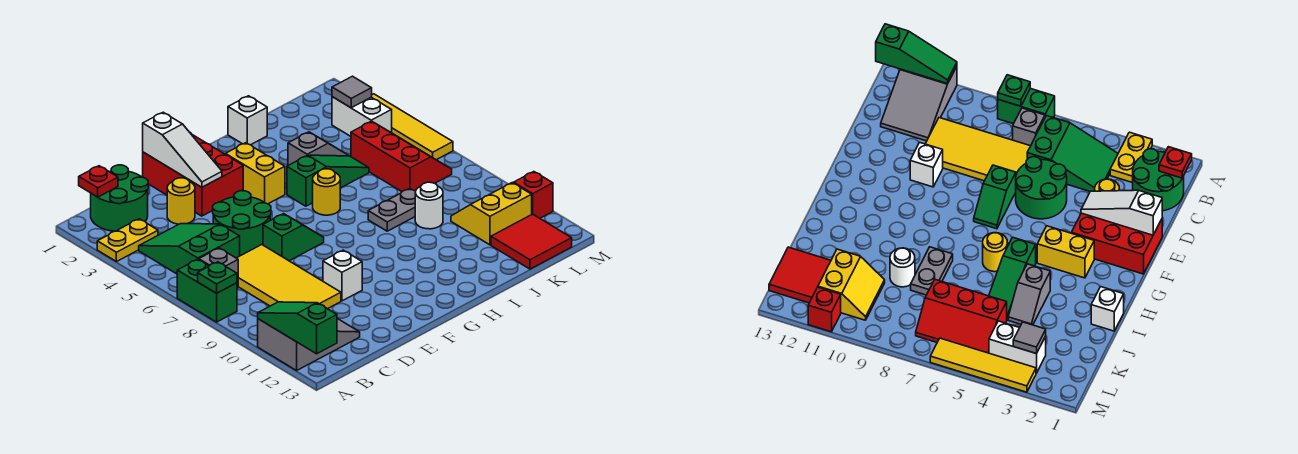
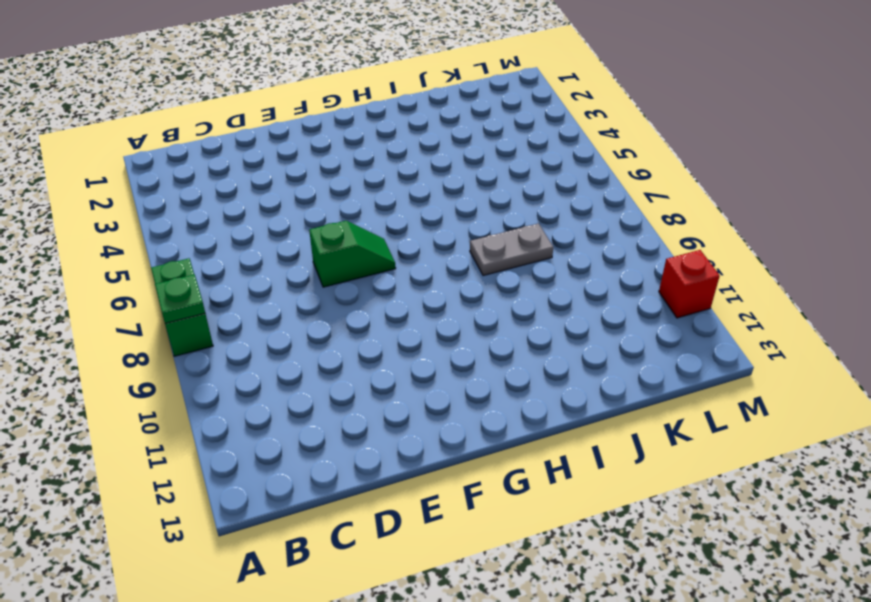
none -> yellow plate A3:B3 level 1
none -> grey slope A11:C12 level 1 top A
none -> green round brick B1:C2 level 1
none -> green slope B4:C6 level 1 top 6

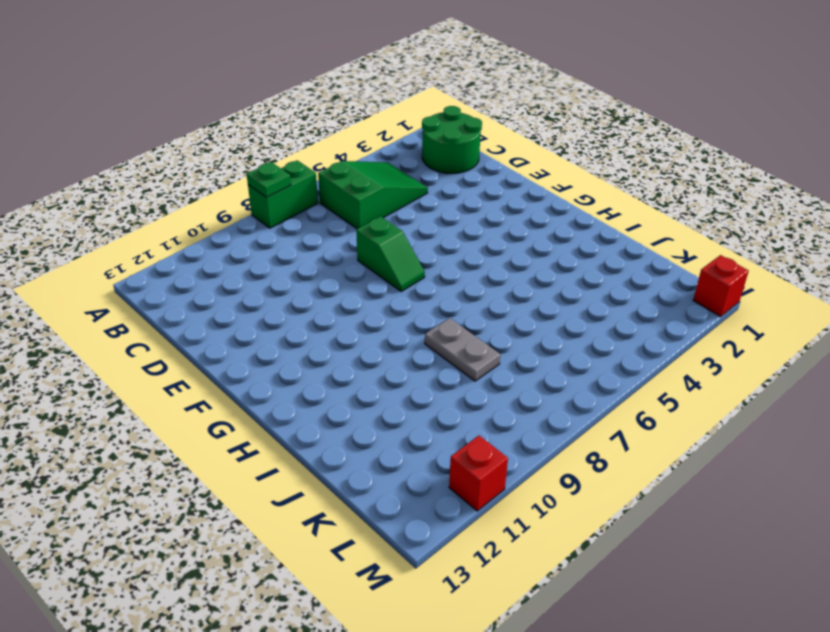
red brick M1 level 1 -> none
none -> yellow plate A3:B3 level 1
none -> grey slope A11:C12 level 1 top A
none -> grey brick B7 level 1
none -> yellow tile C7:D10 level 1

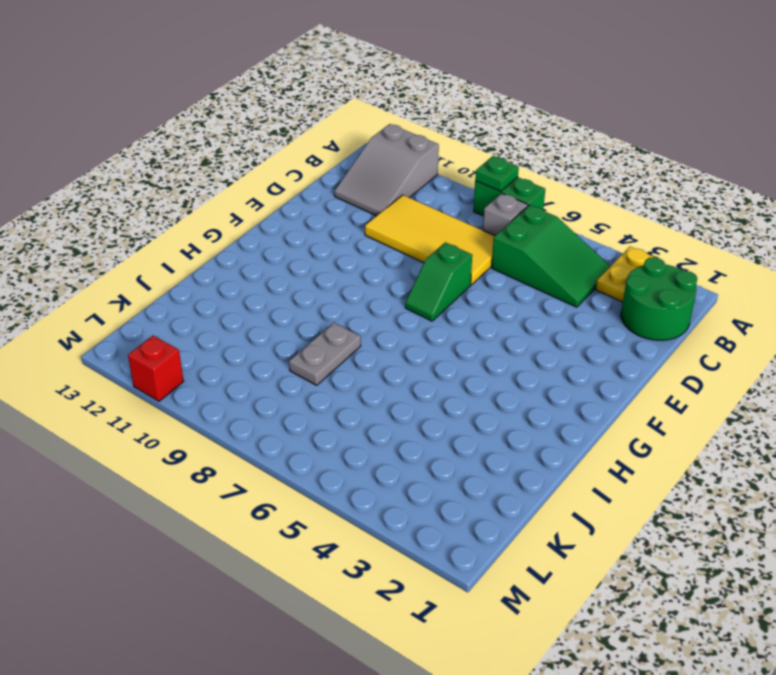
none -> yellow round brick D3 level 1
none -> green round brick D5:E6 level 1
none -> red brick E1:F3 level 1
none -> white brick E10 level 1

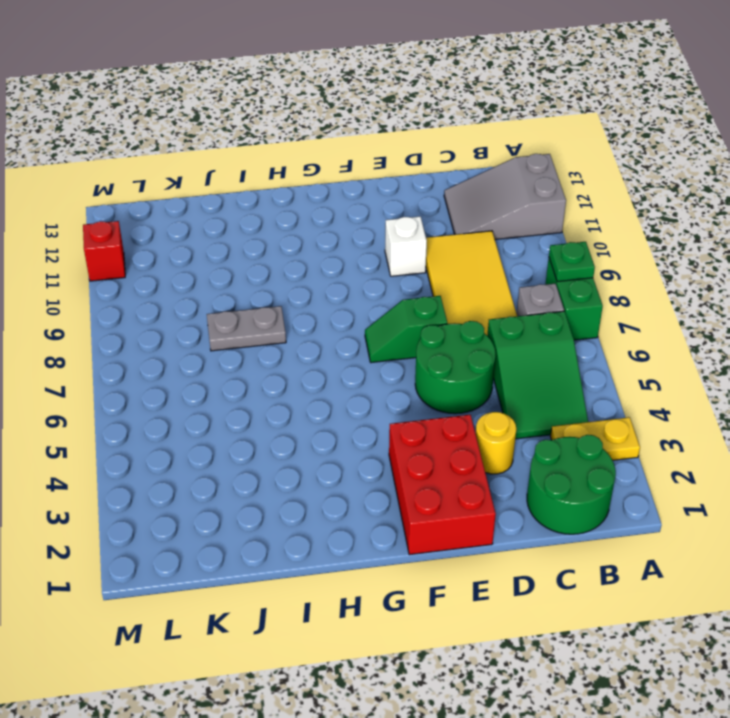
none -> yellow brick G3:G4 level 1
none -> green slope H5:J5 level 1 top H
none -> yellow round brick H6 level 1
none -> white brick I1 level 1

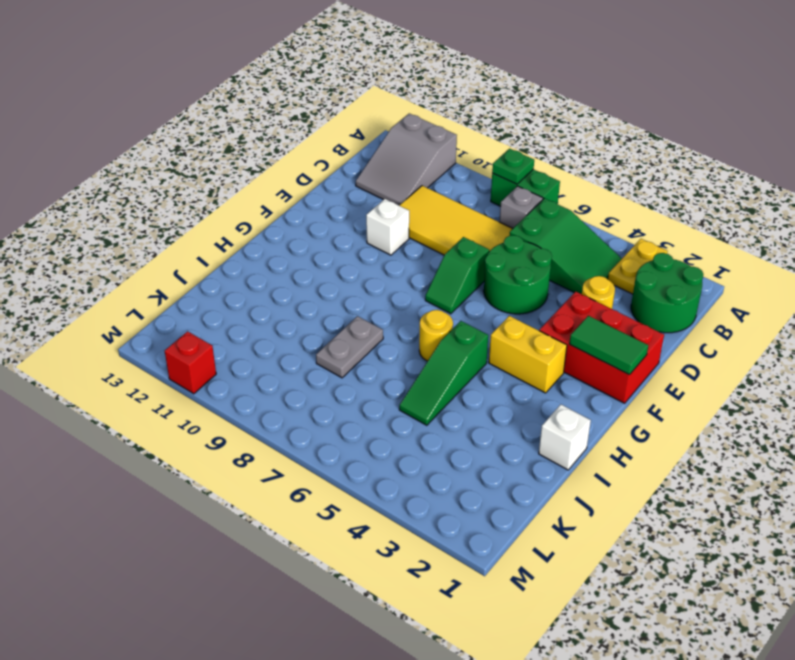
green tile F1:F2 level 2 -> none
none -> grey slope I4:J4 level 1 top I
none -> white round brick J9 level 1
none -> red slope K5:L7 level 1 top K
none -> yellow slope K10:L11 level 1 top 11

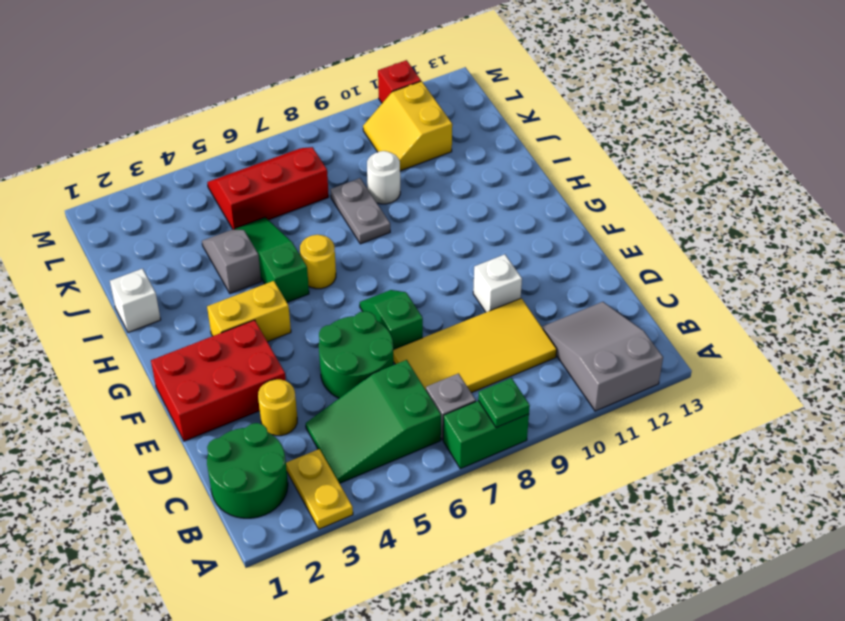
none -> red tile K12:L13 level 1
none -> white brick L3:L4 level 1
none -> yellow tile M3:M6 level 1
none -> green slope A11:A13 level 2 top 13

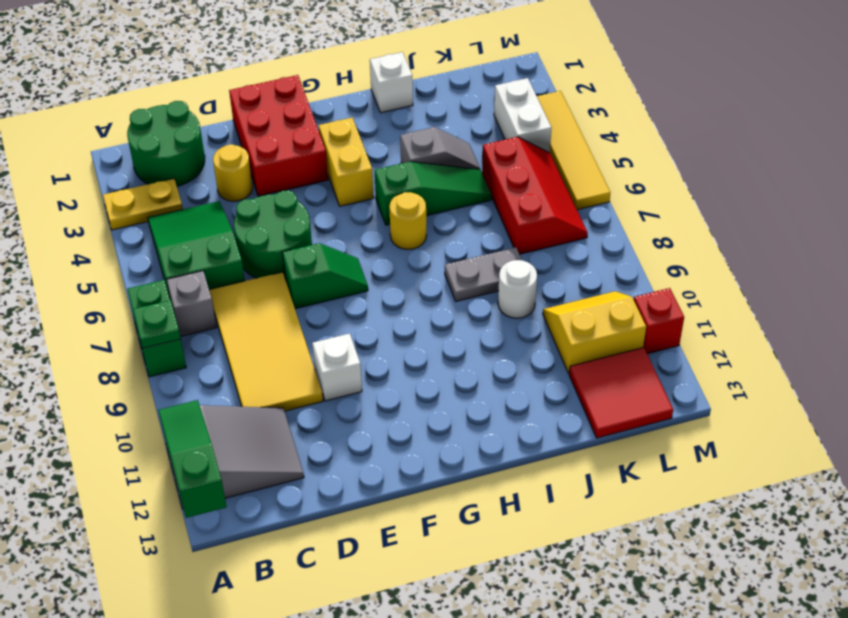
none -> red plate B1 level 2
none -> white slope E1:E3 level 2 top 1
none -> grey tile L3 level 2

